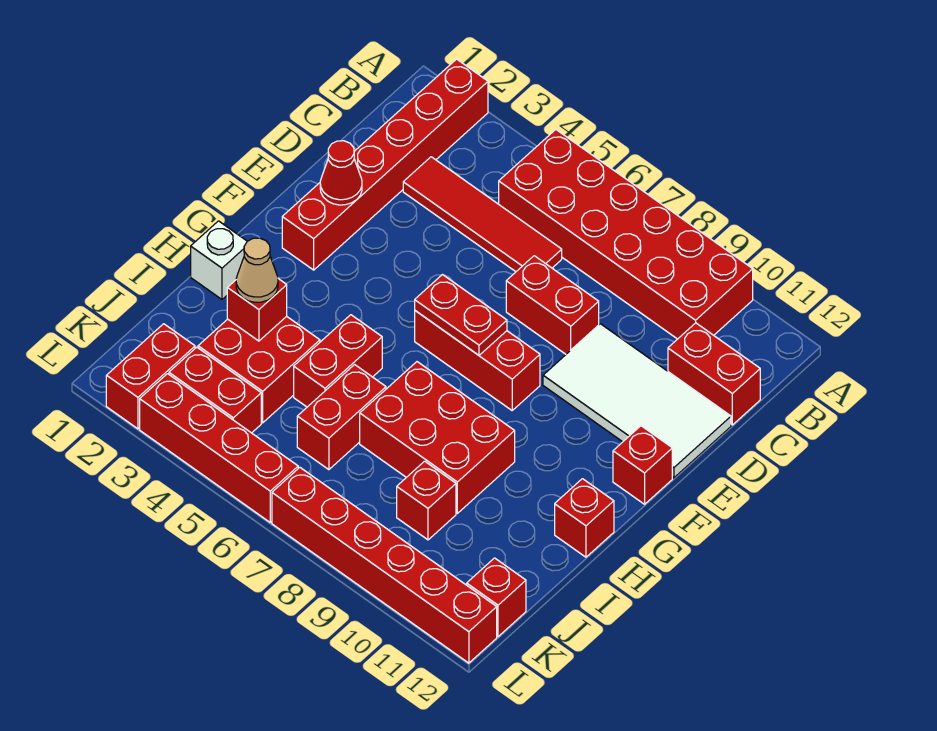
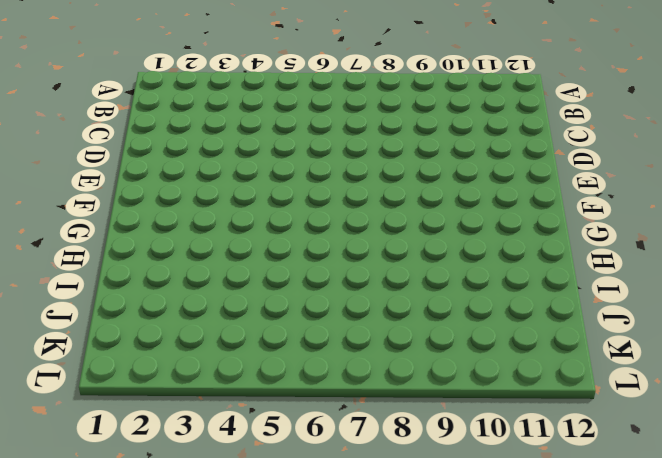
none -> red brick A2:F2 level 1
none -> red brick A5:B10 level 1
none -> red tile C3:C6 level 1

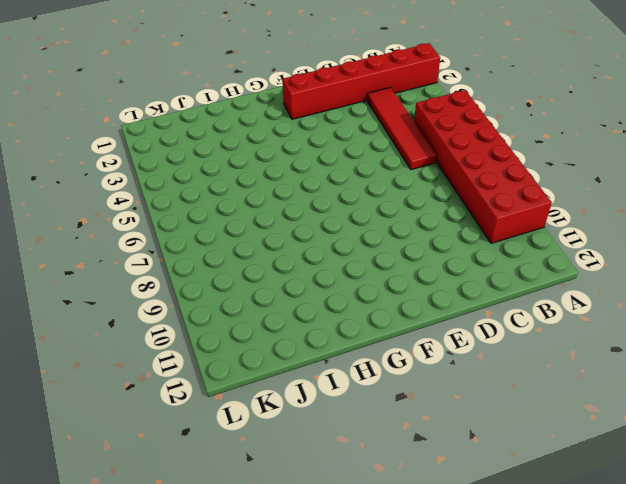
none -> red brick C11:C12 level 1
none -> red brick D7:D8 level 1
none -> white tile D9:E12 level 1

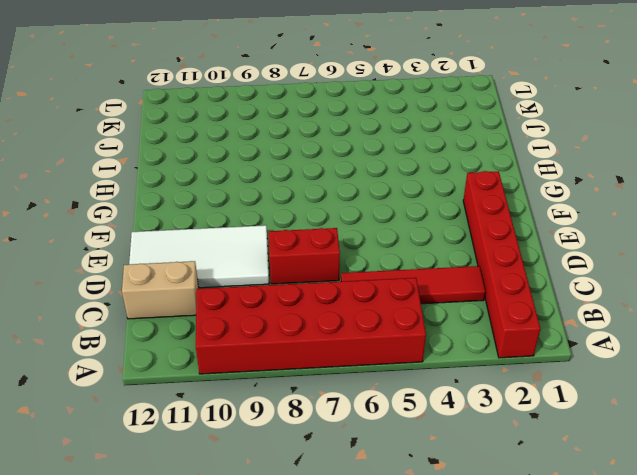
tan brick C11:C12 level 1 -> red brick C11:C12 level 1
none -> red brick F6:F8 level 1
none -> red brick F12 level 1
none -> white brick H1 level 1

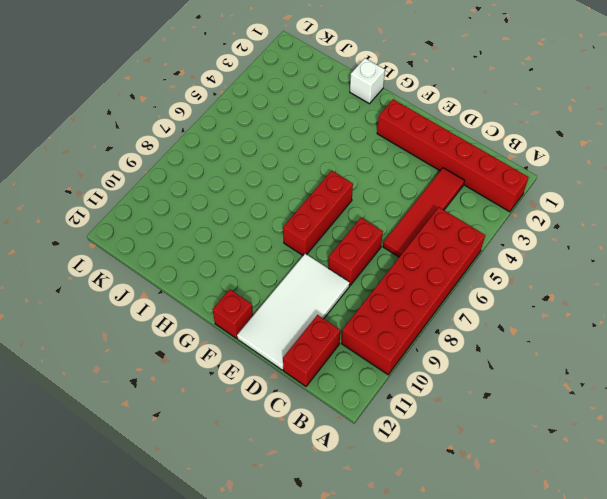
none -> red brick H5:I5 level 1
none -> red brick H7:I9 level 1
none -> red brick H12 level 1

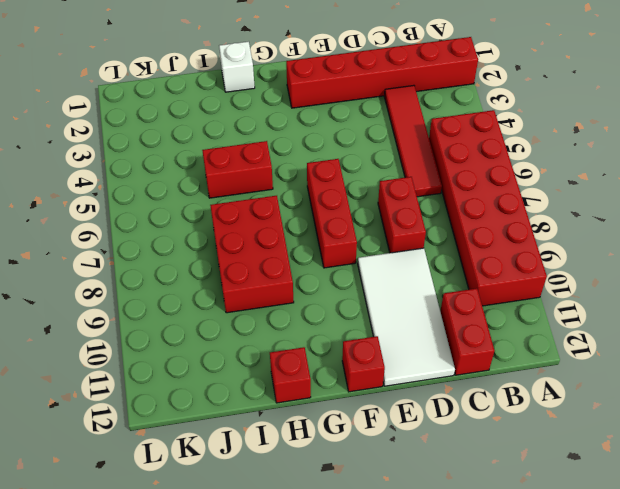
none -> red brick I3:J4 level 1
none -> red brick I6:J6 level 1
none -> red brick J9 level 1

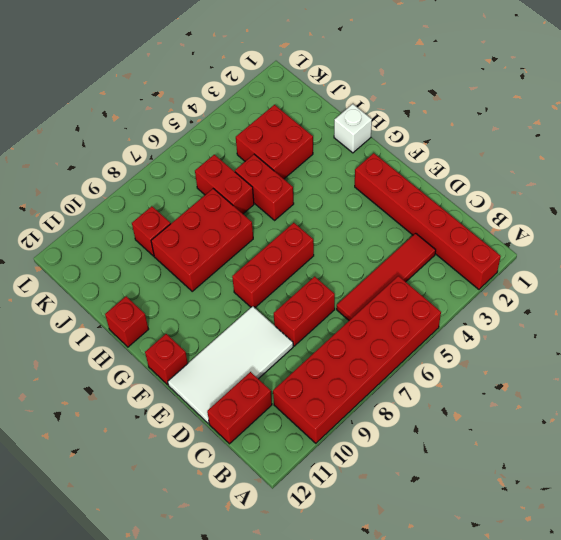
none -> red brick K2:L2 level 1
none -> red brick K3:K4 level 1
none -> red brick K12 level 1

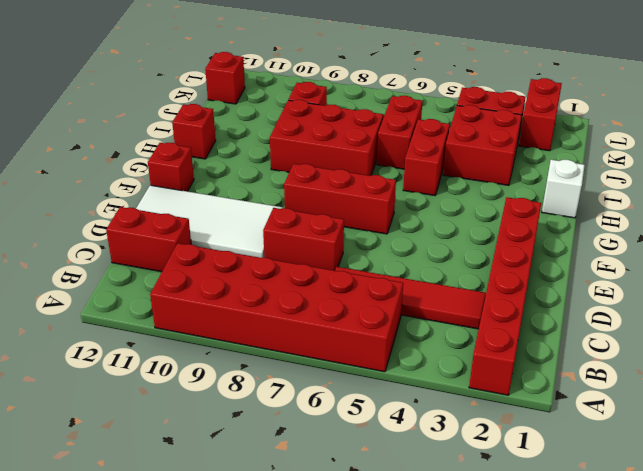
none -> red brick L3:L6 level 1
none -> red brick L7:L12 level 1
none -> red cone E2 level 2

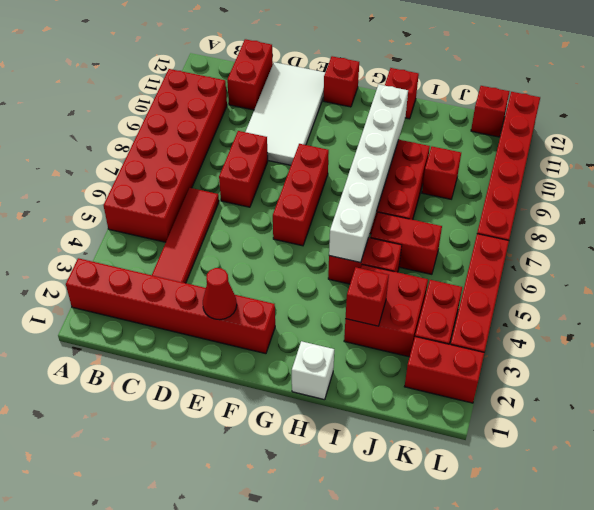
white brick H5:H10 level 2 -> none
none -> red plate F6:F7 level 2
none -> tan cone I3 level 3

